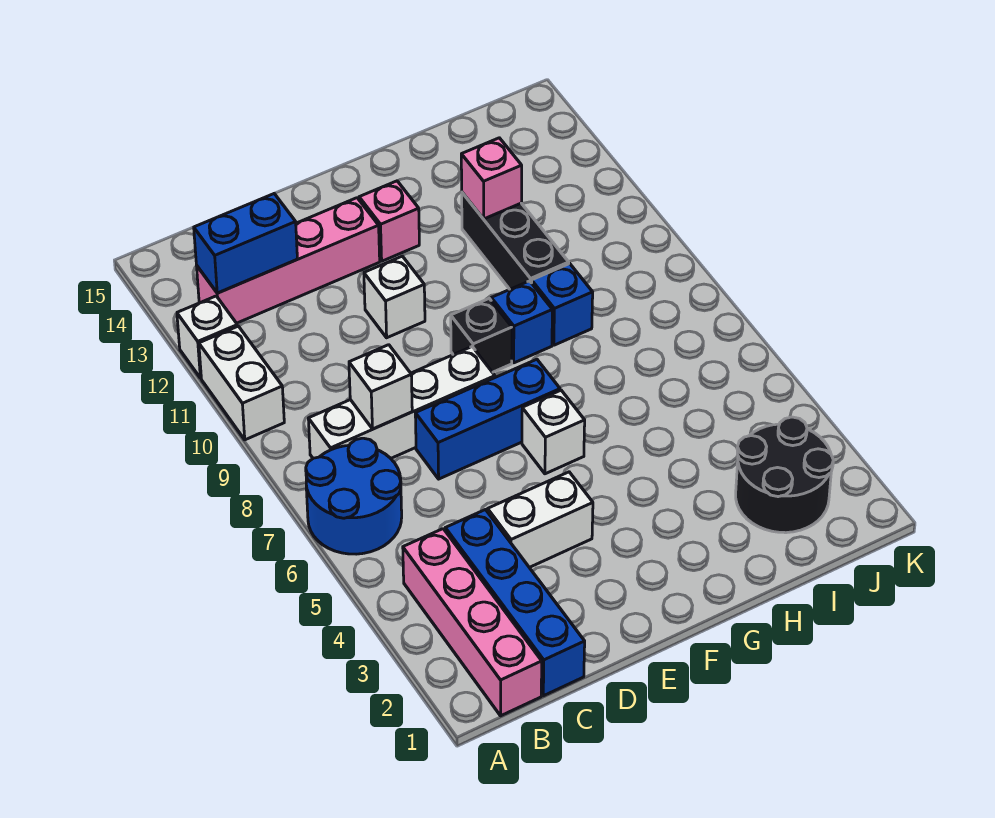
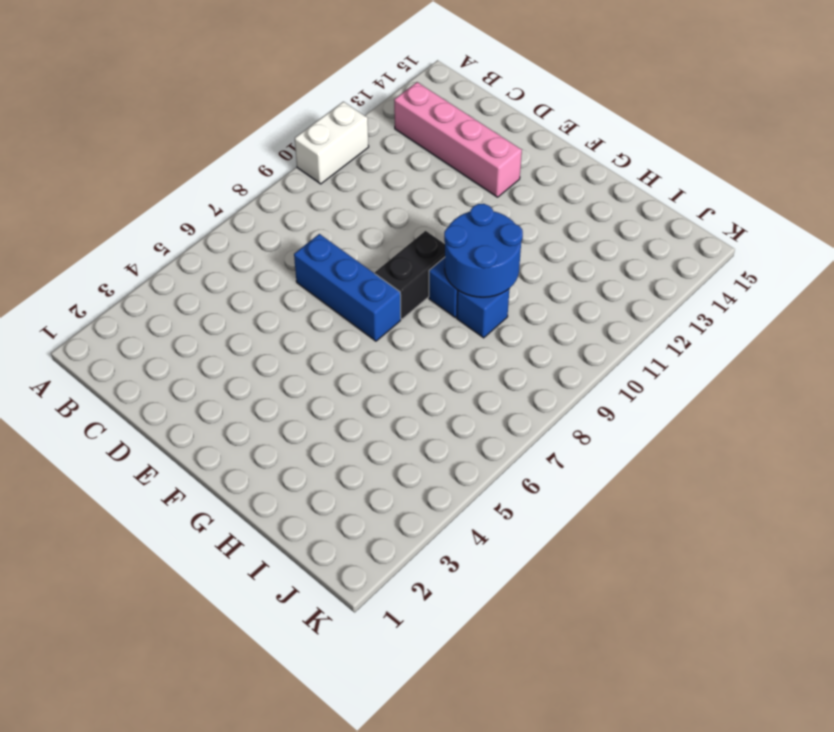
black brick F8:F9 level 1 -> black brick F9 level 1
blue round brick G9:H10 level 2 -> blue round brick A6:B7 level 1
none -> white brick A12 level 1
none -> pink brick B1:B4 level 1
none -> white brick B8:E8 level 1

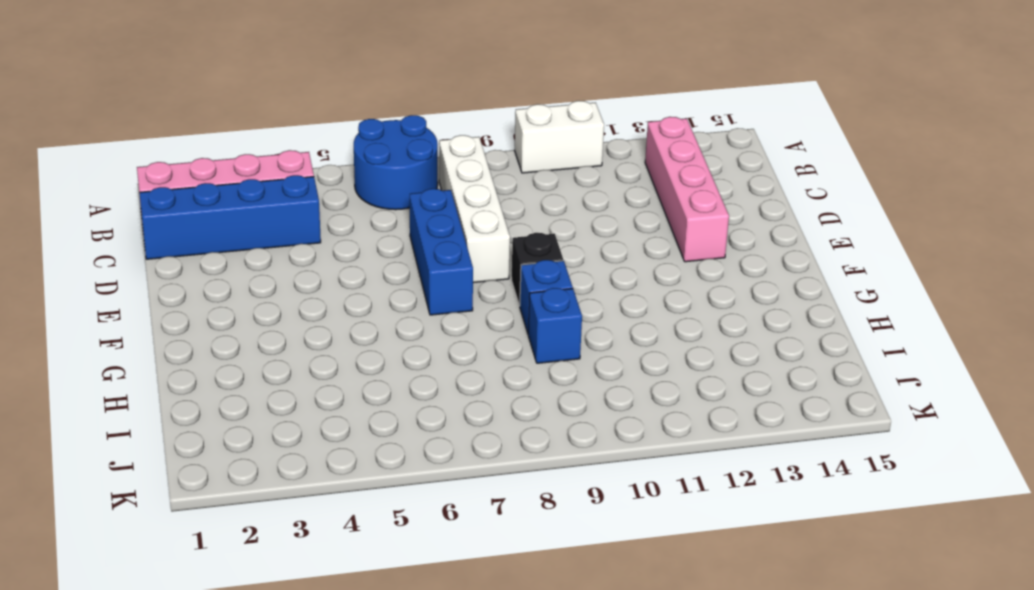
none -> white brick A12 level 1
none -> white brick D4:E4 level 1
none -> white brick E11 level 1

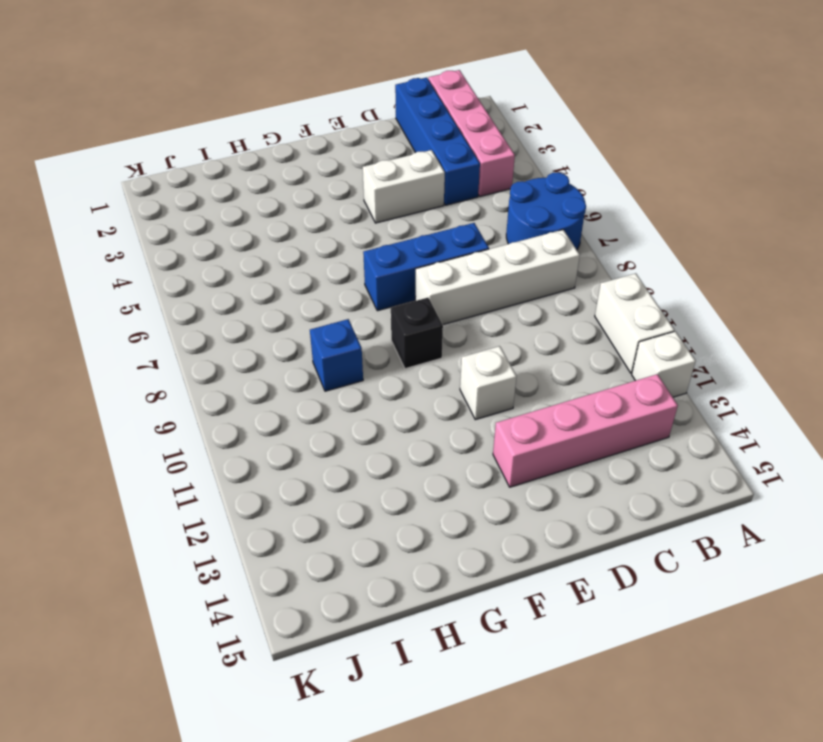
none -> white brick F6 level 1
none -> pink brick F13 level 1
none -> blue brick G9 level 1

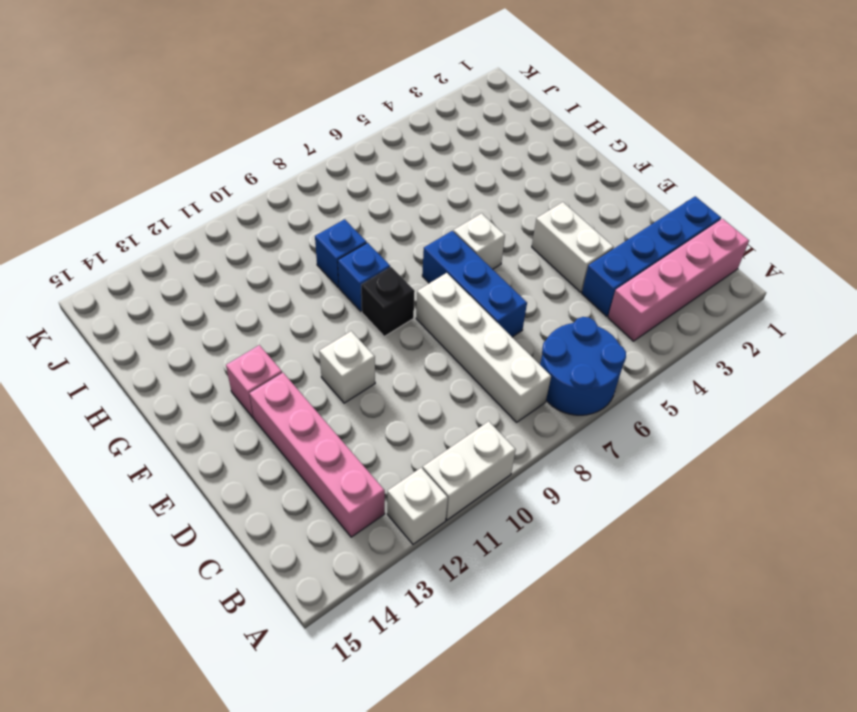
none -> black brick H10:H12 level 1
none -> black round brick I2:J3 level 1
none -> blue brick B13:C13 level 2

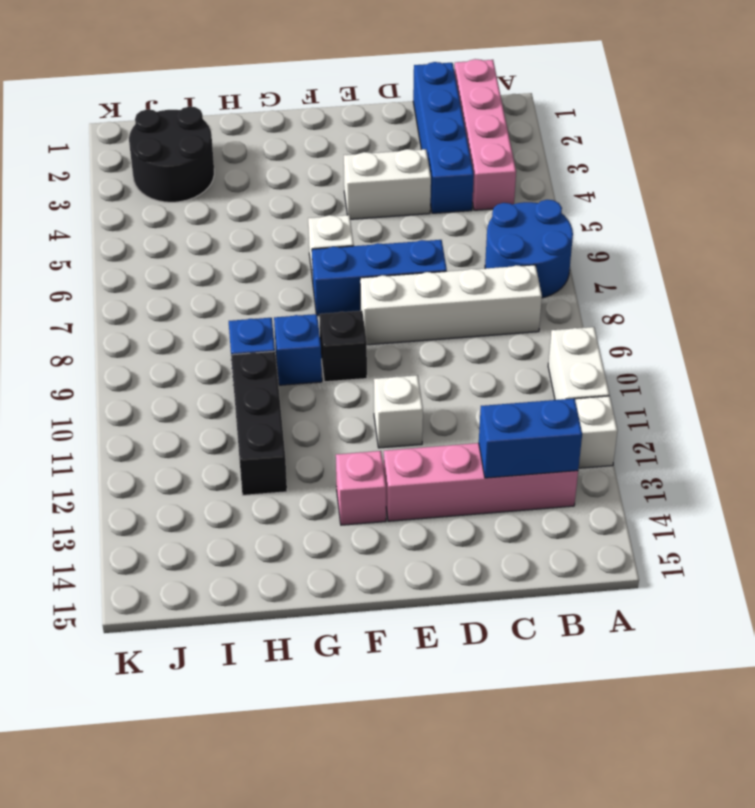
none -> white brick C8 level 2
none -> pink brick H12 level 2

